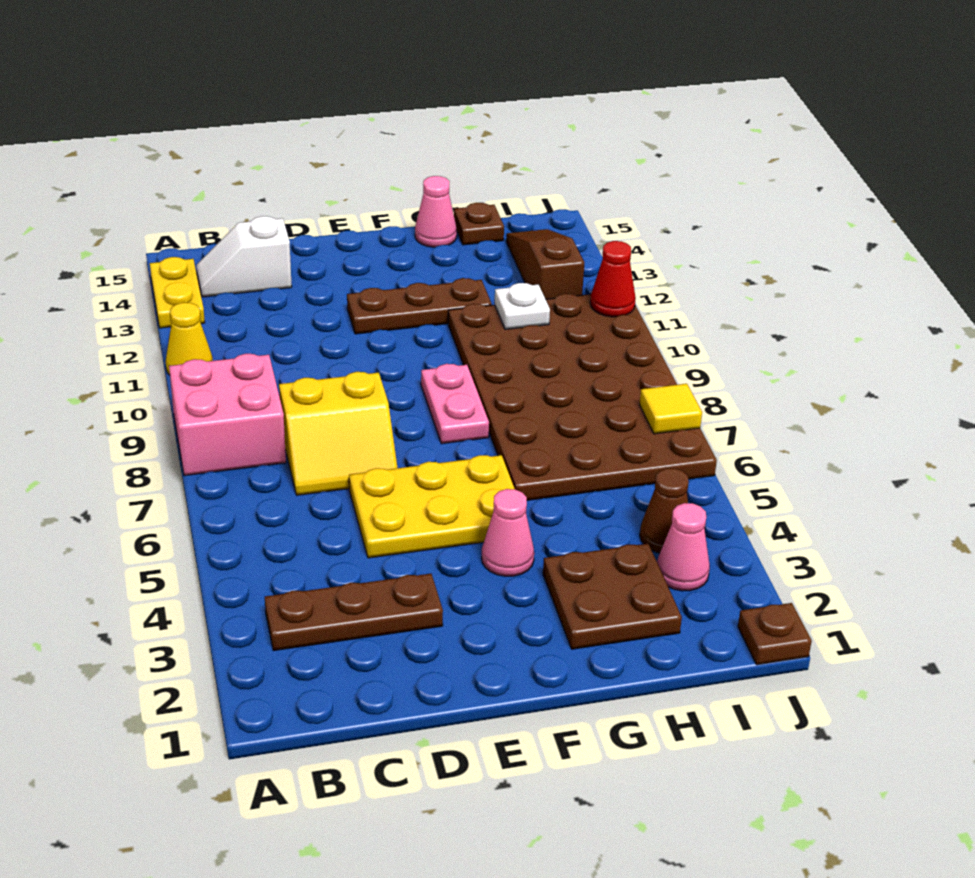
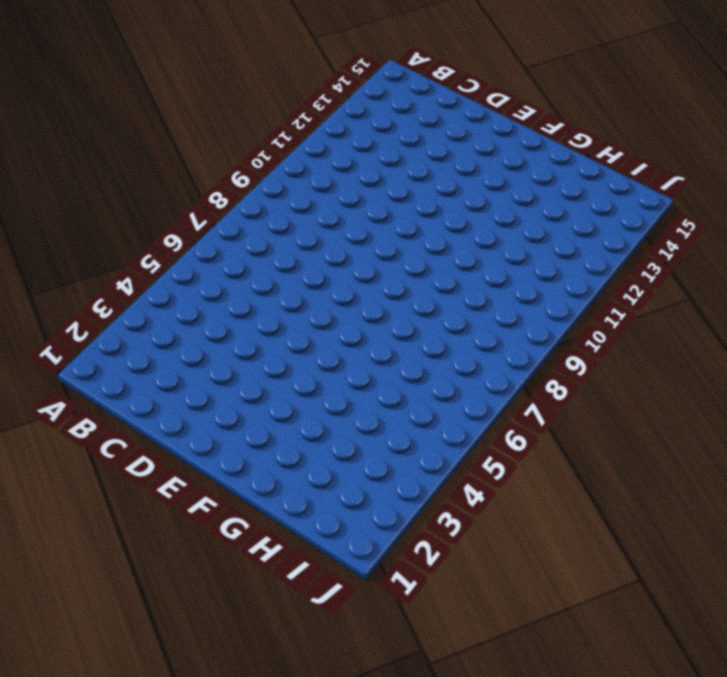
none -> pink brick A8:B9 level 1
none -> yellow cone A11 level 1
none -> yellow plate A13:A14 level 1

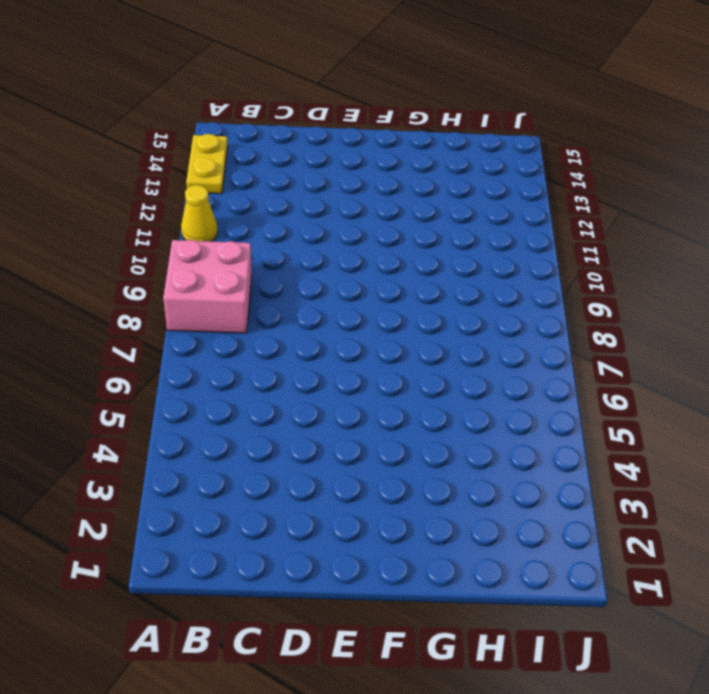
none -> brown plate B3:D3 level 1
none -> white slope B14:C14 level 1 top C
none -> yellow slope C7:D8 level 1 top 8

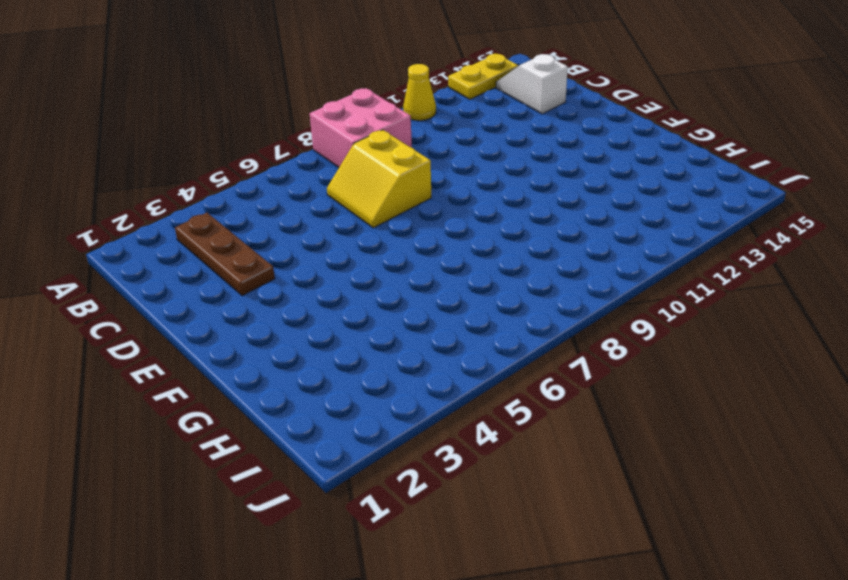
none -> yellow plate D5:F6 level 1
none -> brown plate E12:G12 level 1
none -> pink cone F4 level 1

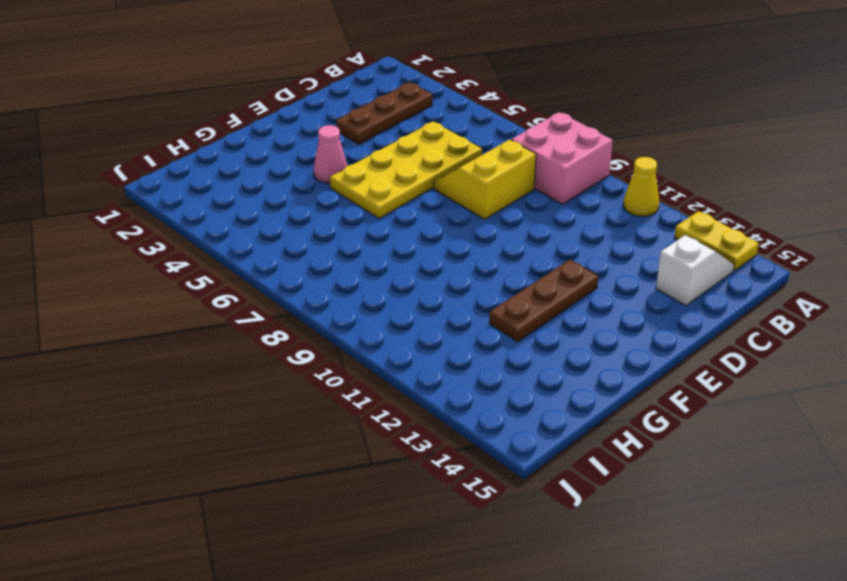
yellow plate C5:F6 level 1 -> yellow plate D5:F6 level 1
none -> pink plate F8:F9 level 1
none -> brown plate G2:H3 level 1
none -> brown plate G6:J11 level 1

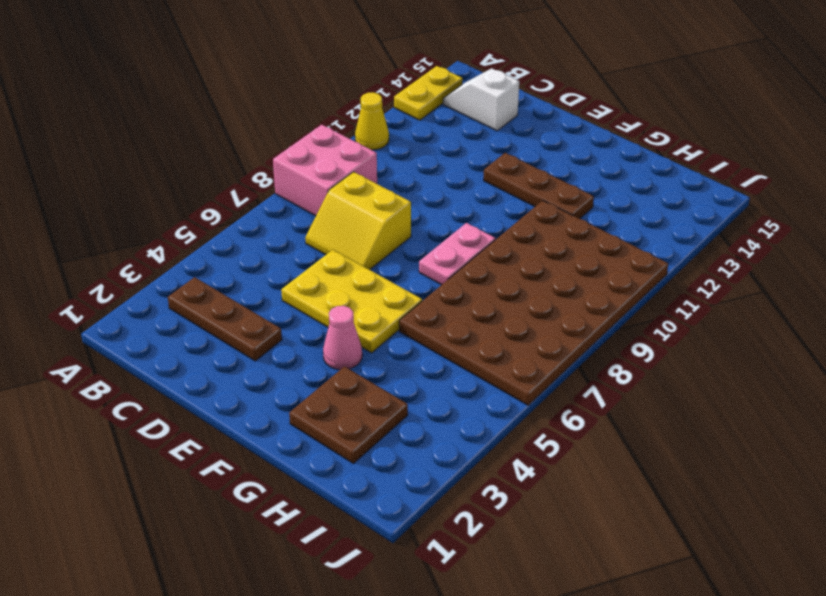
none -> pink cone G15 level 1
none -> brown plate H15 level 1
none -> pink cone I3 level 1

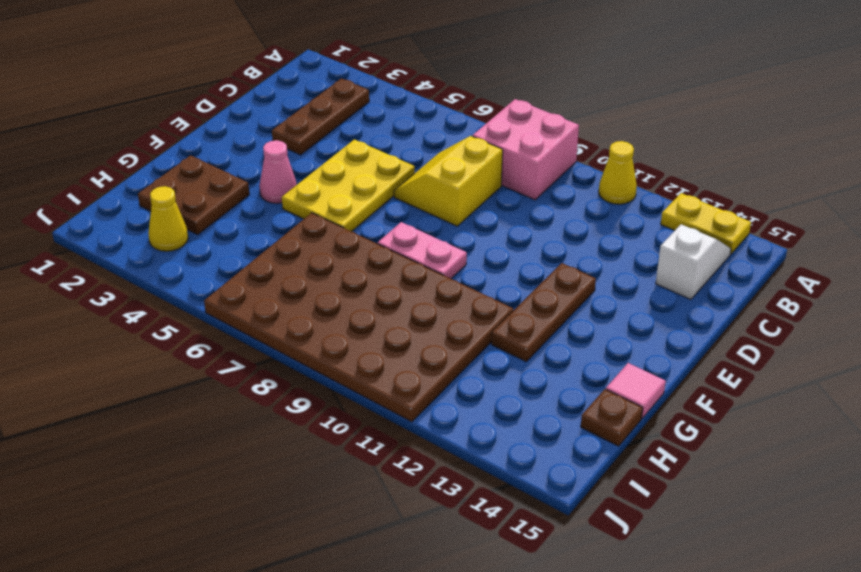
pink tile G15 level 1 -> pink cone G15 level 1
yellow cone I3 level 1 -> pink cone I3 level 1
none -> brown cone I4 level 1
none -> brown slope I12:I14 level 1 top 12
none -> brown plate J1 level 1

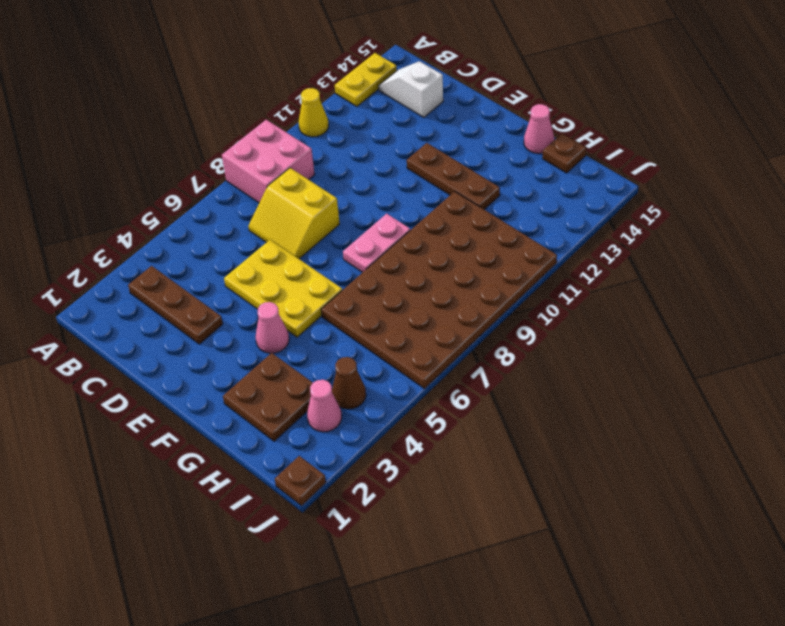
none -> brown slope I12:I14 level 1 top 12
none -> white plate H11 level 2
none -> yellow tile J7 level 2

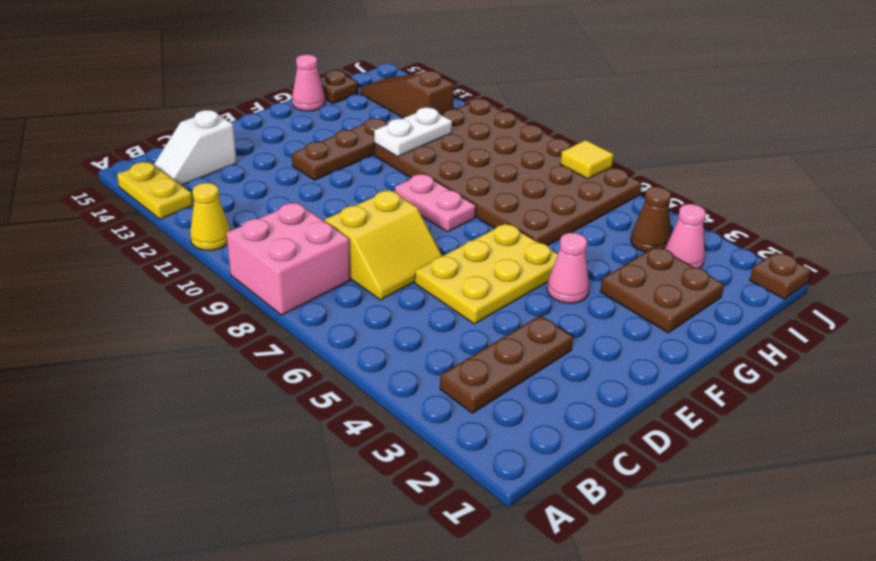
white plate G11:H11 level 2 -> white plate H11 level 2
none -> red cone J11 level 2

